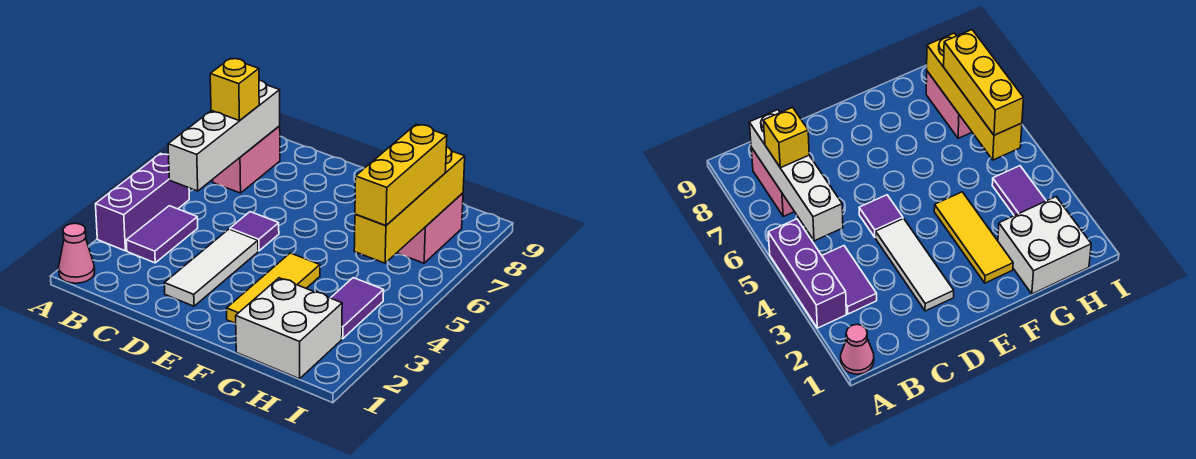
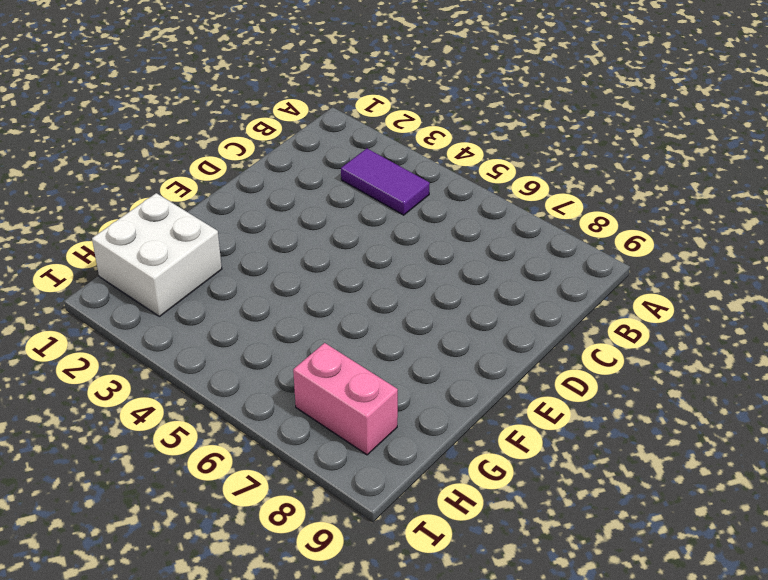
none -> pink cone A1 level 1
none -> purple brick A3:A5 level 1
none -> pink brick B7:B8 level 1

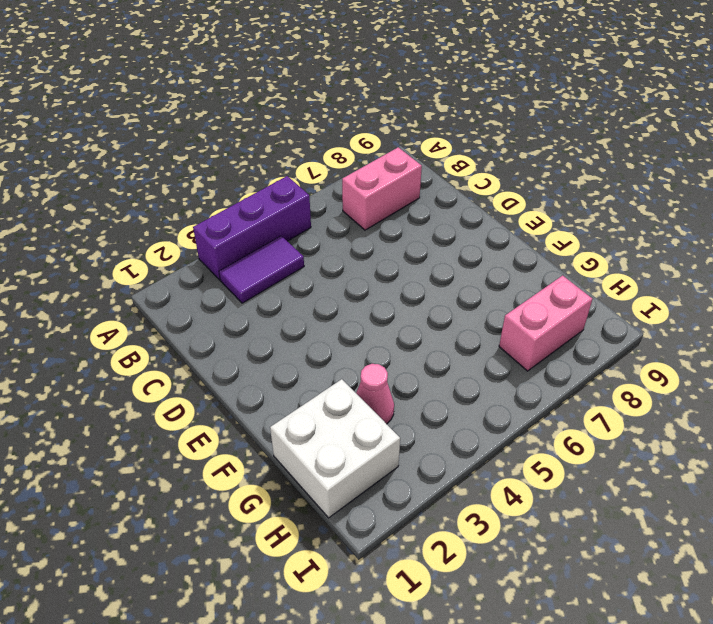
pink cone G3 level 1 -> pink cone A1 level 1
none -> white tile D2:D4 level 1
none -> purple tile D5 level 1
none -> yellow tile F2:F4 level 1

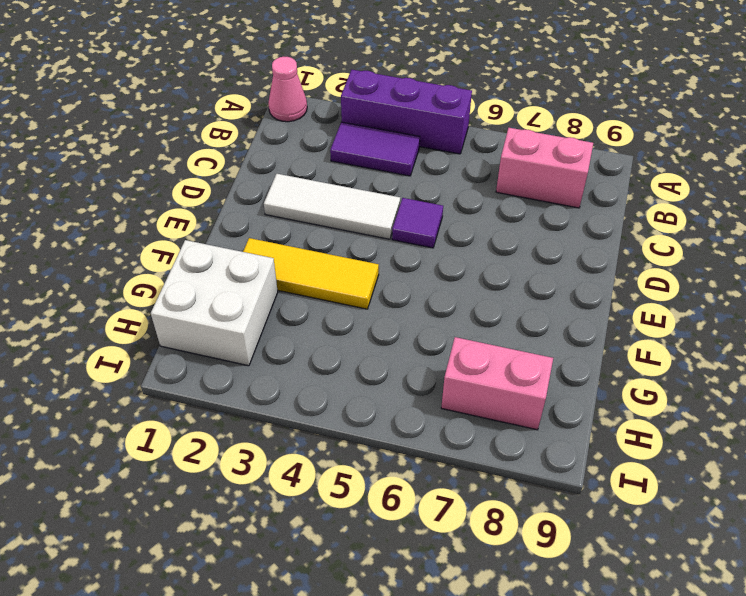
none -> purple tile H3:H4 level 1
none -> white brick B5:B8 level 2
none -> yellow brick H5:H8 level 2

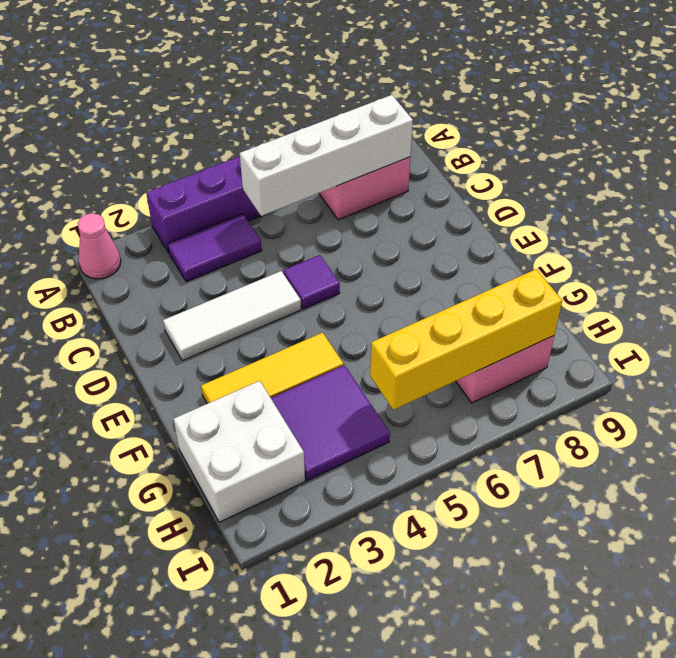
purple tile G3:H4 level 1 -> purple tile H3:H4 level 1
none -> yellow brick B7 level 3
none -> yellow brick H5:H7 level 3

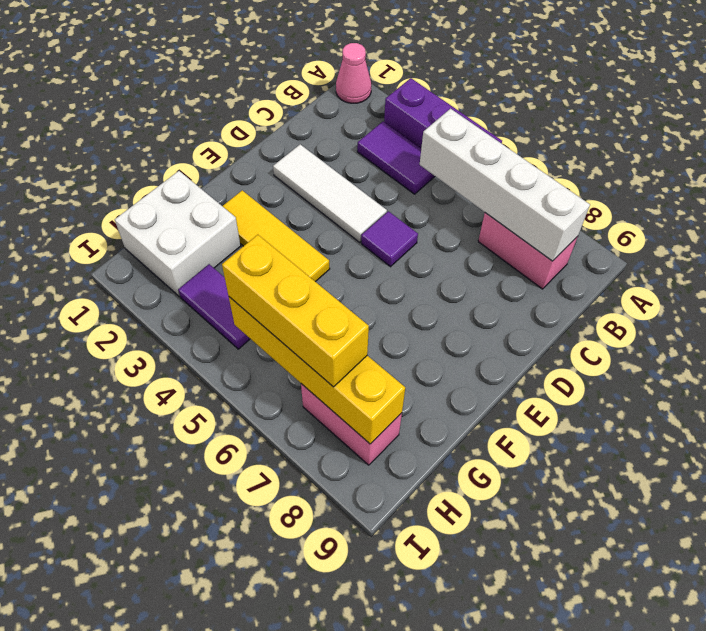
none -> yellow brick B7 level 3

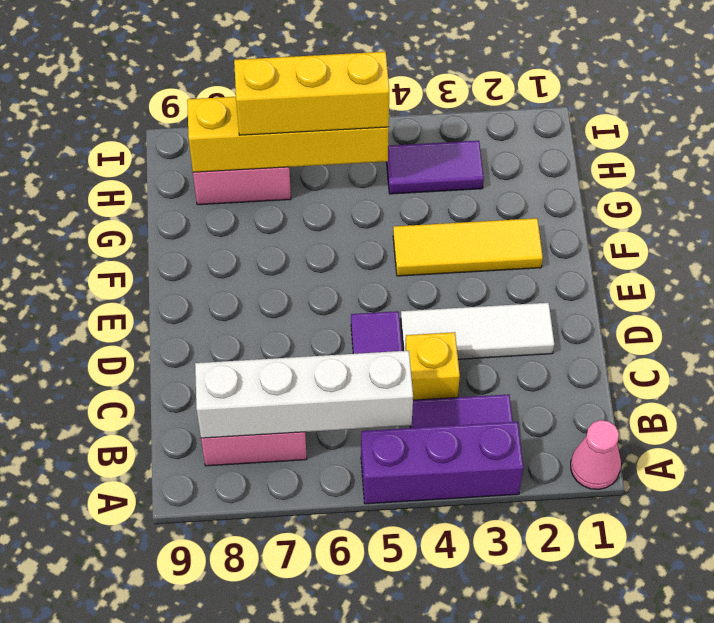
yellow brick C4 level 1 -> yellow brick B7 level 3
none -> white brick G1:H2 level 1

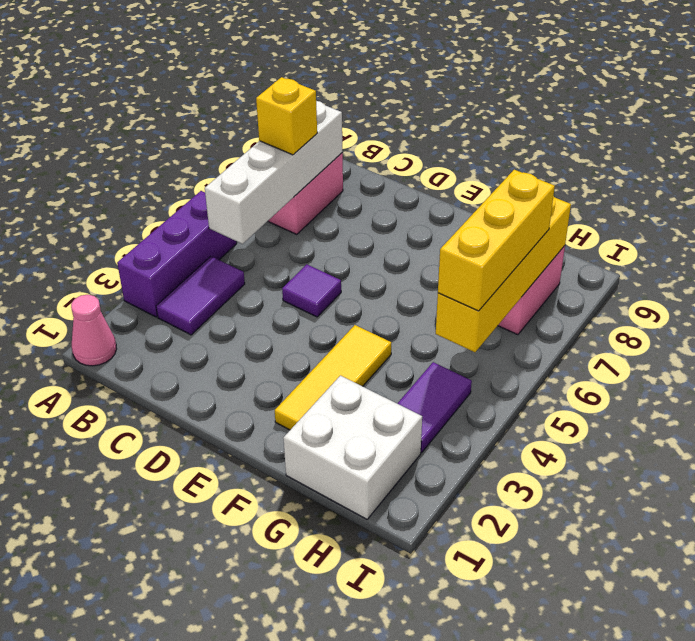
none -> white tile D2:D4 level 1

